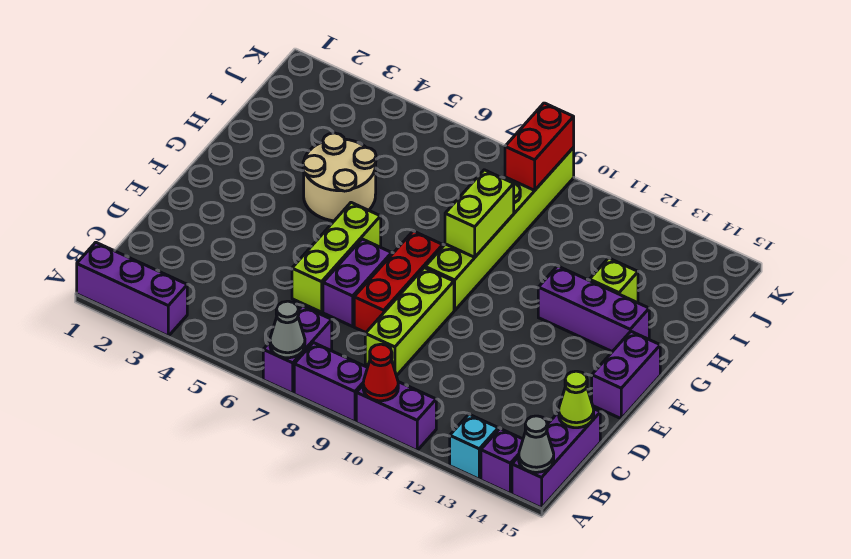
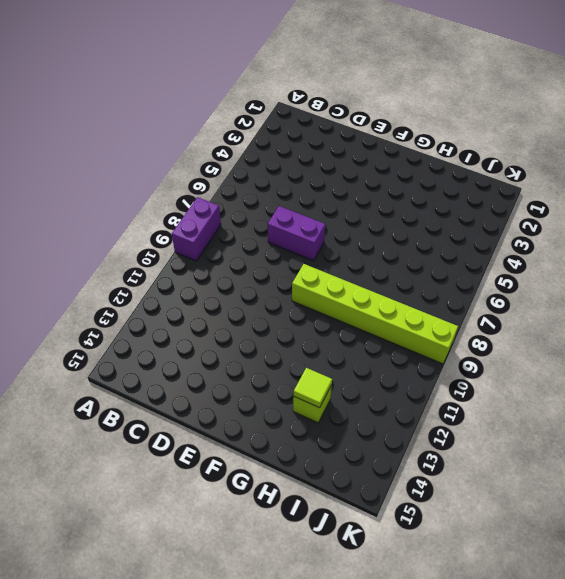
lime tile H13 level 2 -> none
none -> purple brick A1:A3 level 1
none -> purple brick A7:B7 level 1
none -> purple brick A10:A11 level 1

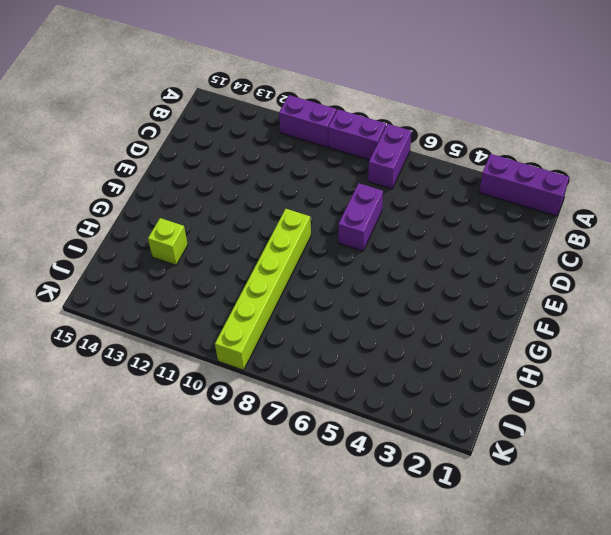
none -> cyan brick A13 level 1
none -> purple brick A14 level 1
none -> purple brick A15:C15 level 1

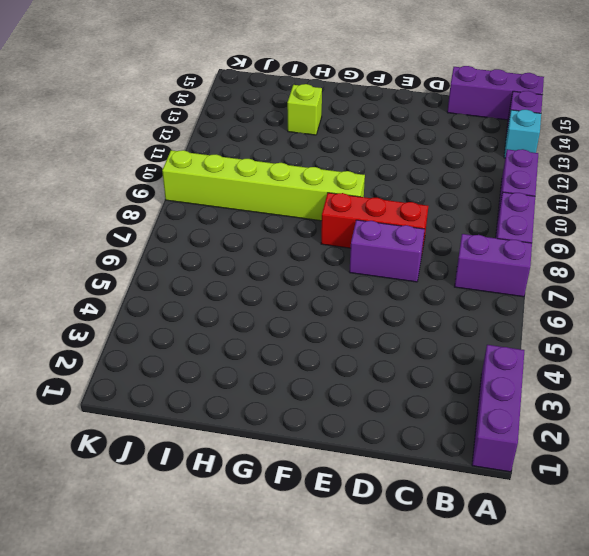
none -> lime brick C9:E9 level 1
none -> lime brick D6:F6 level 1
none -> purple brick E15:F15 level 1

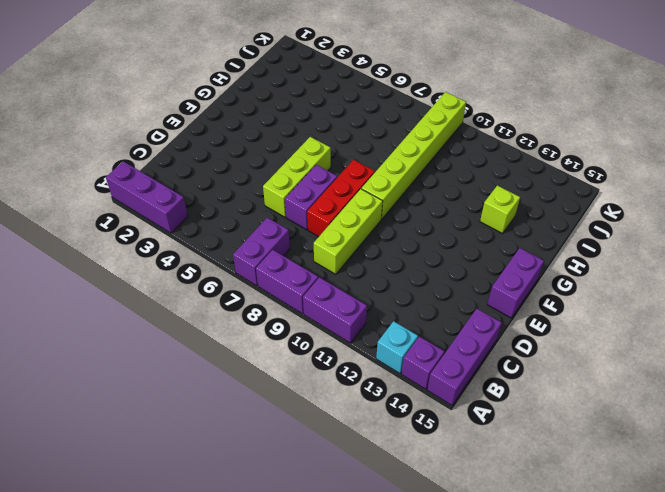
none -> tan round brick G4:H5 level 1
none -> purple brick G12:G14 level 1
none -> grey cone A7 level 2

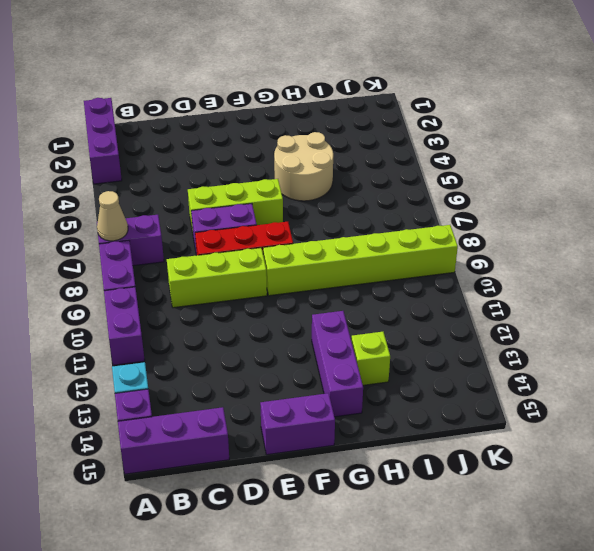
tan cone A7 level 2 -> grey cone A7 level 2
none -> red cone A10 level 2
none -> grey cone A15 level 2
none -> lime cone C15 level 2

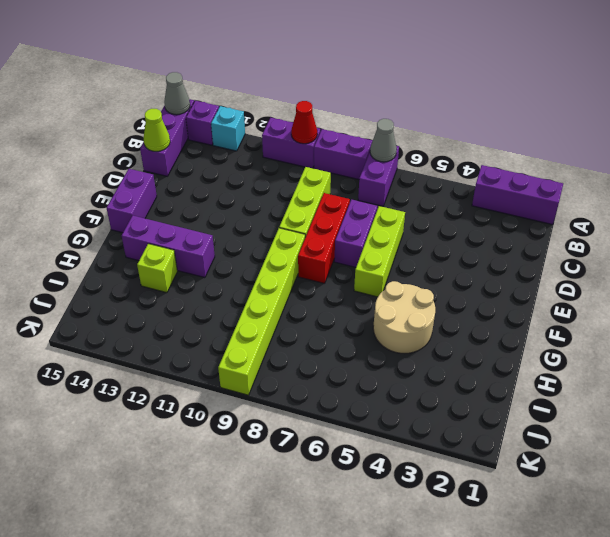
none -> lime brick G9:H9 level 2
none -> red brick J9:K9 level 2

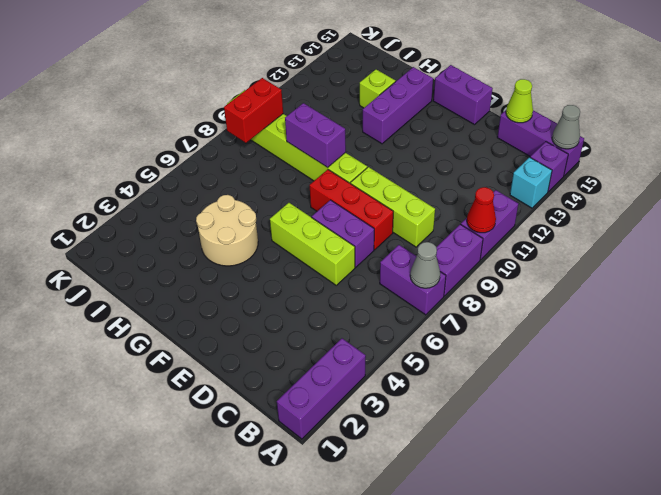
purple brick G9:H9 level 2 -> lime brick G9:H9 level 2
red brick J8:J9 level 2 -> red brick J9:K9 level 2

